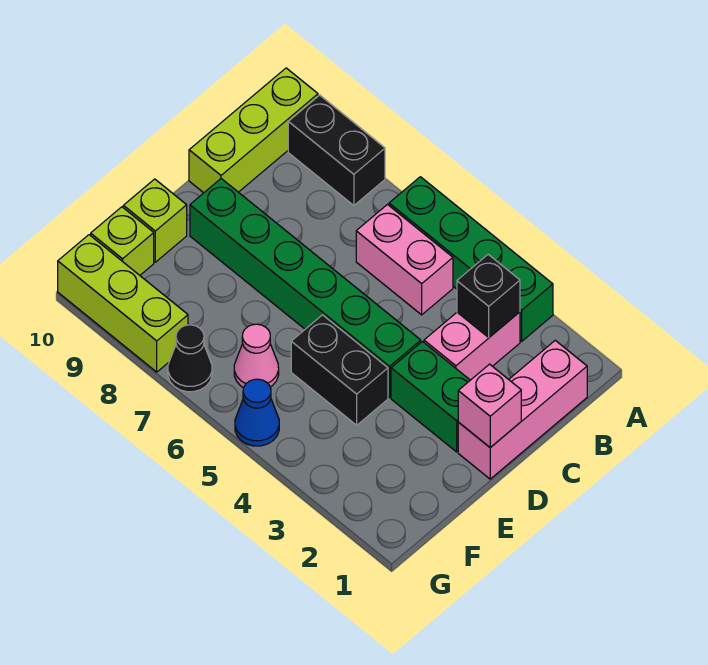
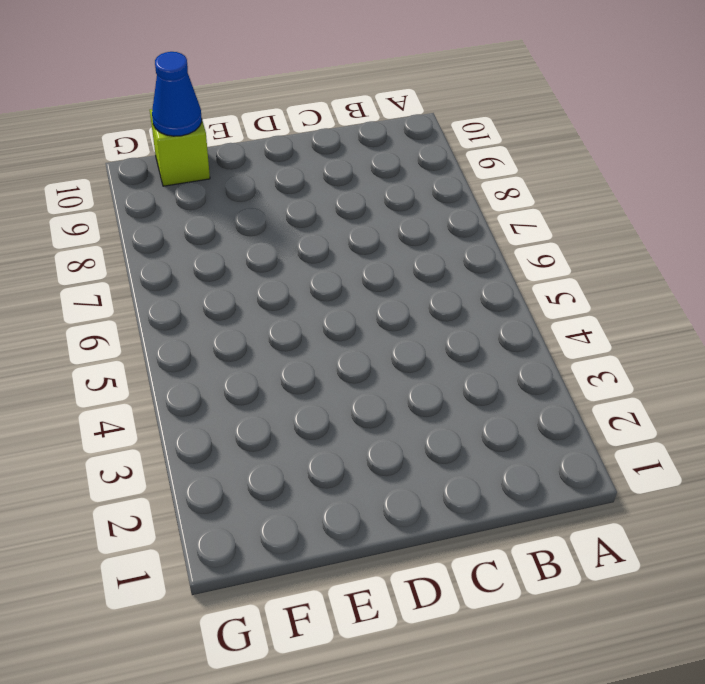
blue cone F10 level 2 -> blue cone G5 level 1
none -> green brick A3:A6 level 1
none -> black brick A8:A9 level 1
none -> lime brick A10:C10 level 1

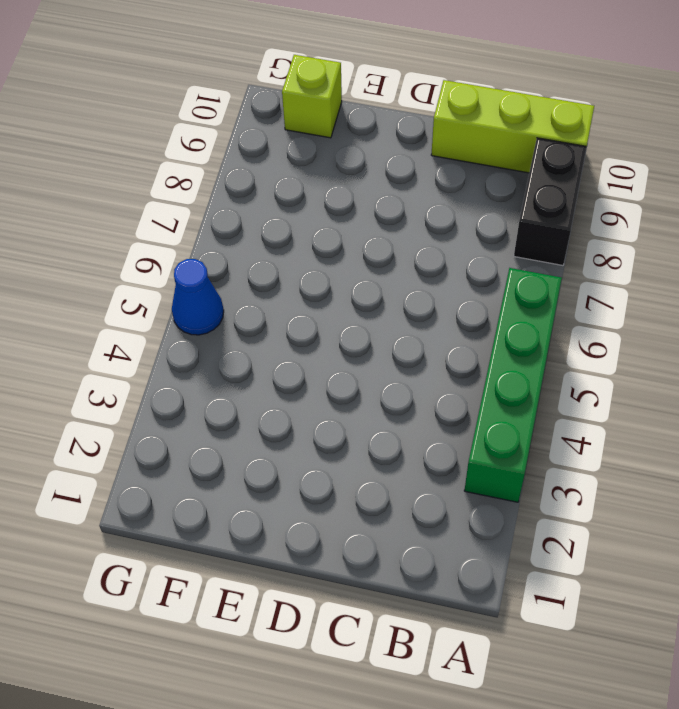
none -> pink brick B1:D1 level 1
none -> pink brick B3:C3 level 1
none -> pink brick B5:B6 level 1

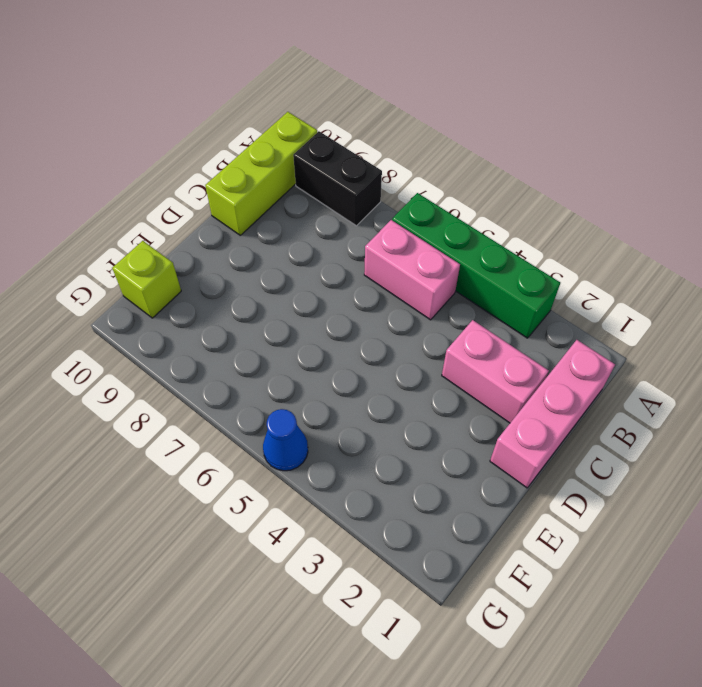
pink brick C2:C3 level 1 -> pink brick B3:C3 level 1
none -> green brick D2:D3 level 1
none -> green brick D4:D9 level 1
none -> black brick E4:E5 level 1

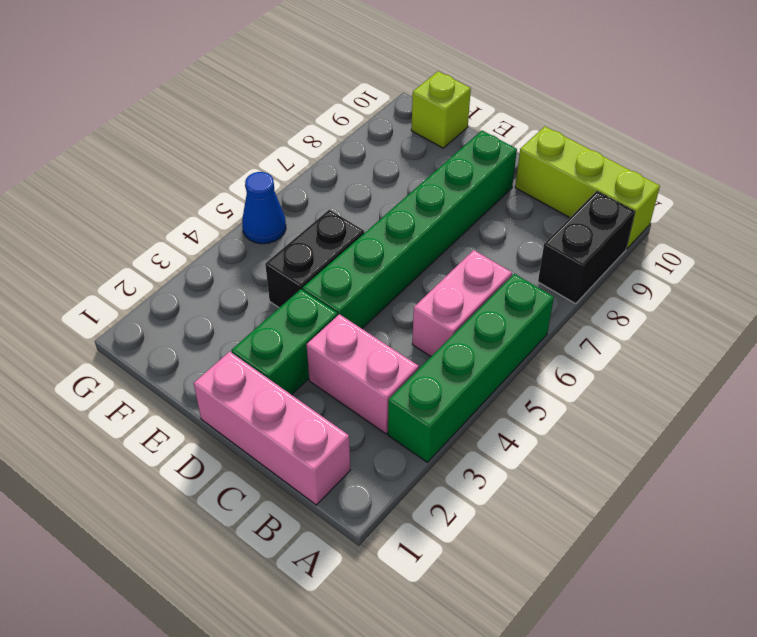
none -> lime brick E10 level 1
none -> pink cone F6 level 1
none -> black cone G7 level 1

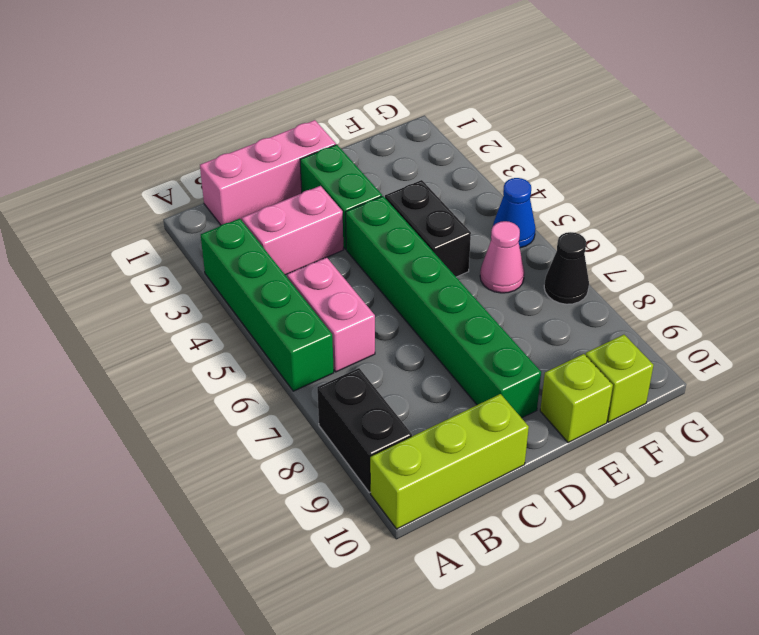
none -> lime brick G8:G10 level 1
none -> black brick B3 level 2
none -> pink brick D1 level 2

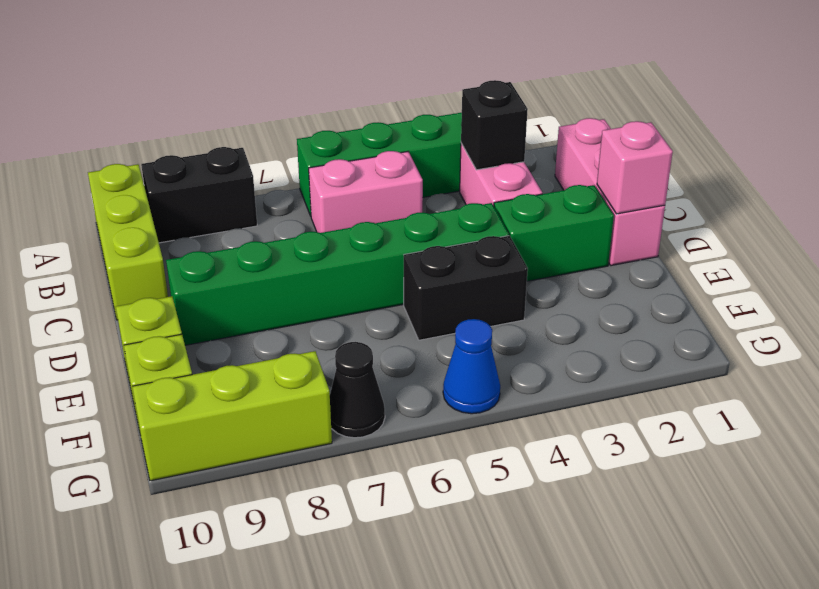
none -> pink cone F6 level 1

